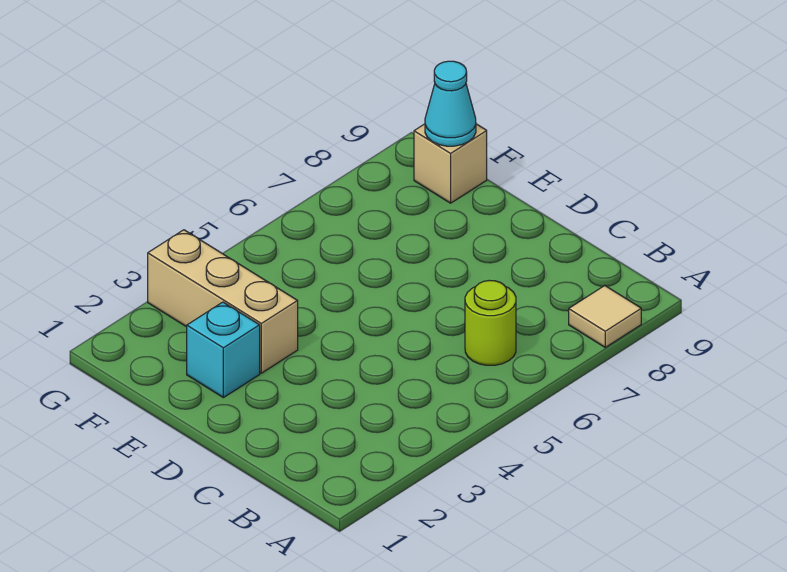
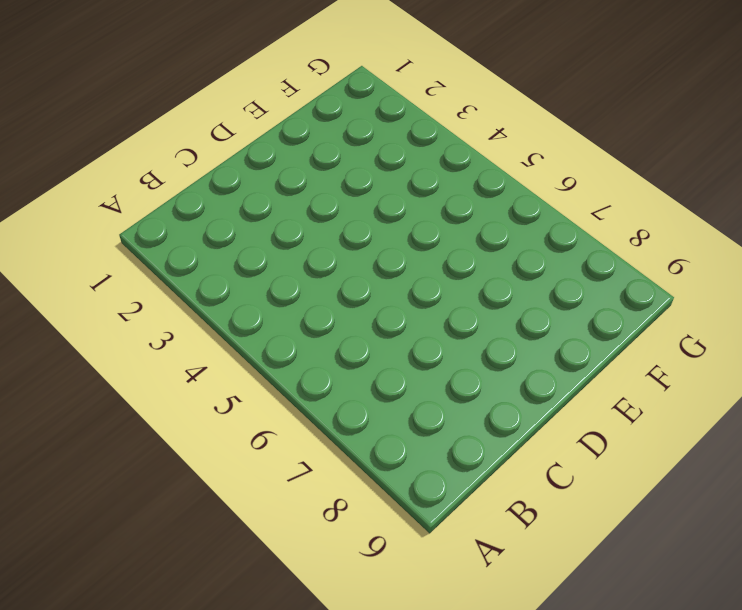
none -> tan tile A8 level 1
none -> lime round brick B6 level 1

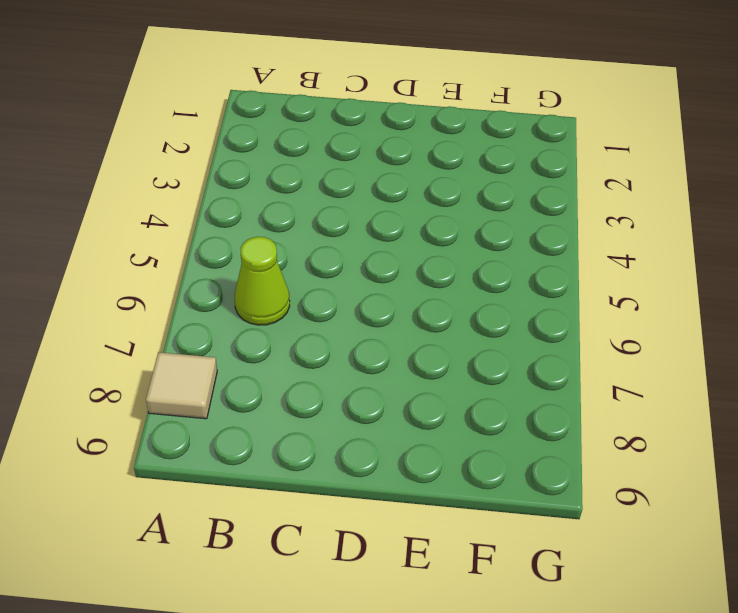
lime cone B6 level 1 -> lime round brick B6 level 1
none -> cyan brick E2 level 1
none -> tan brick E3:G3 level 1

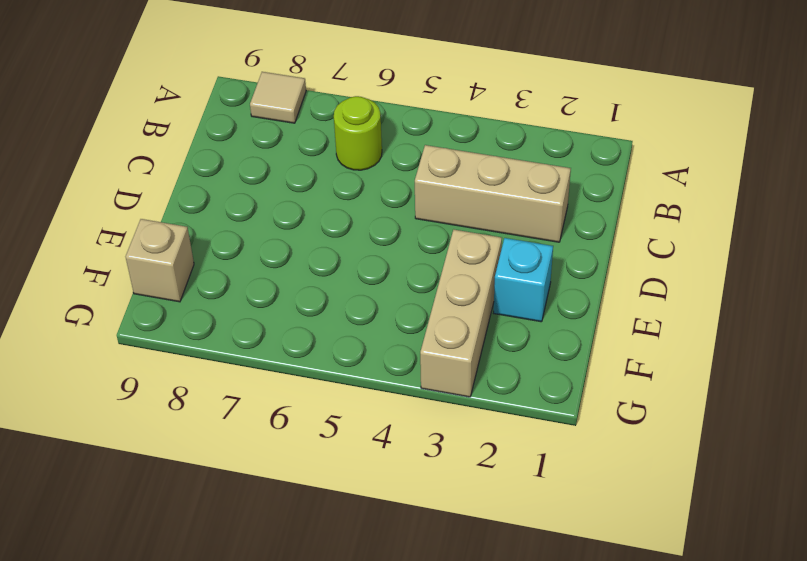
tan brick C2:C4 level 1 -> none
none -> cyan cone F9 level 2

